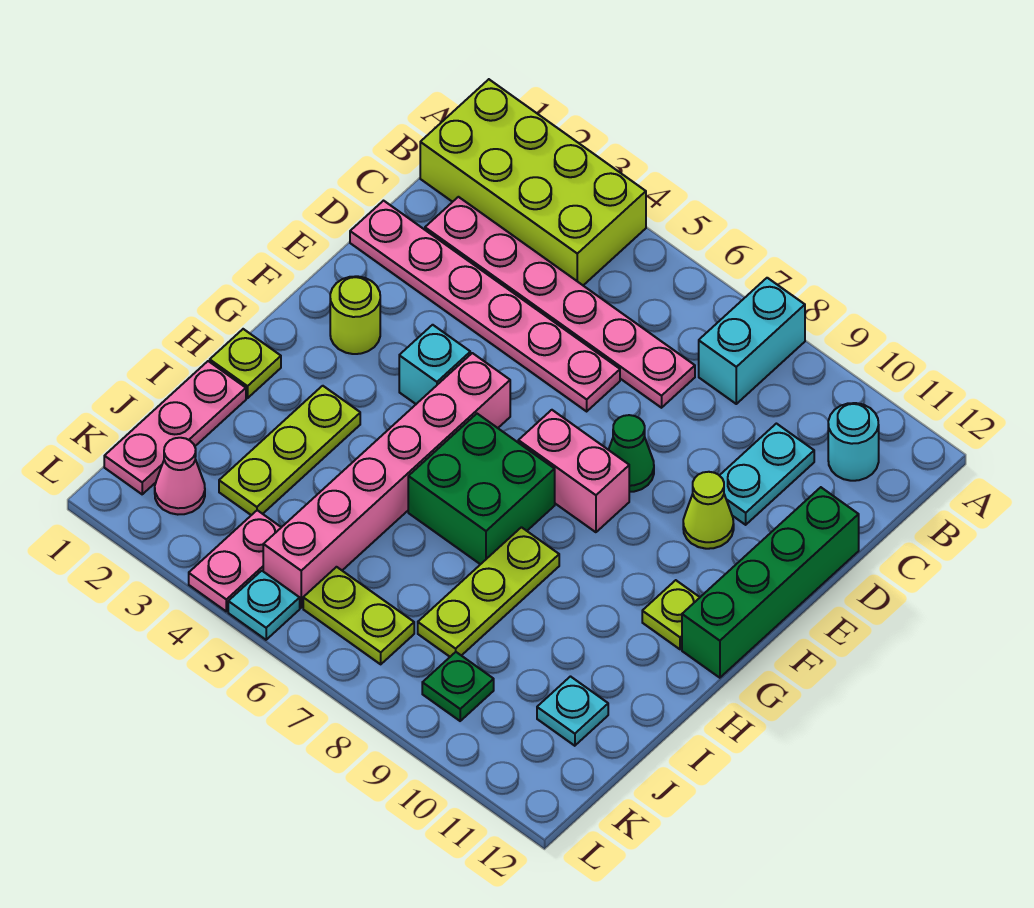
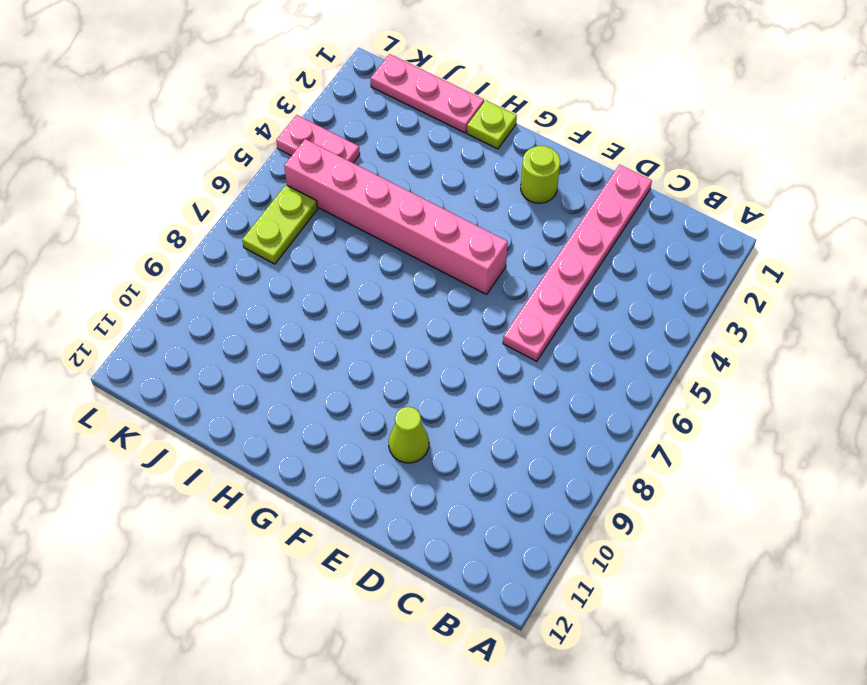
none -> lime brick A1:B4 level 1
none -> cyan brick A8:B8 level 1
none -> cyan round brick B11 level 1

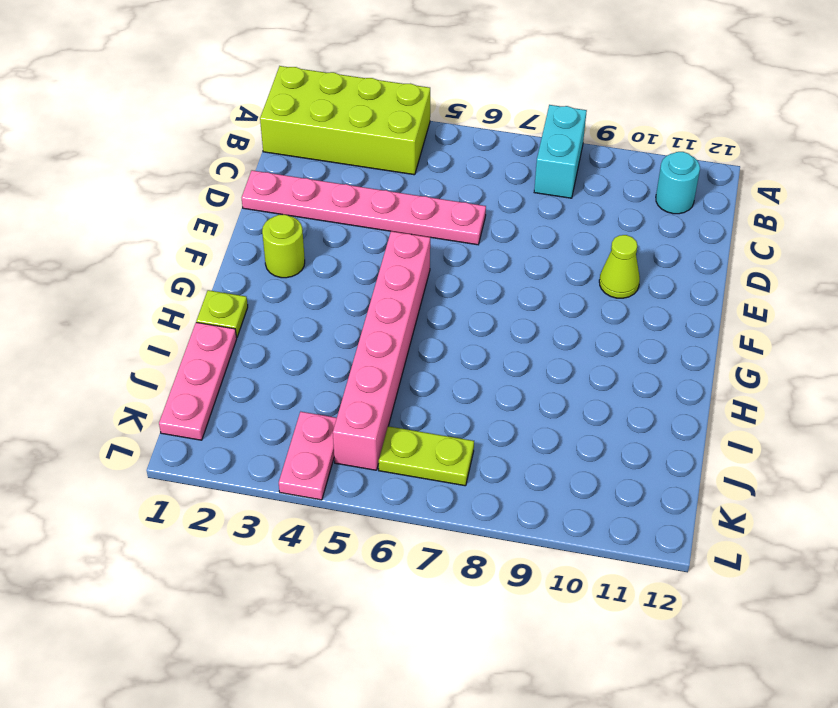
none -> pink plate C2:C7 level 1
none -> cyan plate C10:D10 level 1
none -> green brick D12:G12 level 1

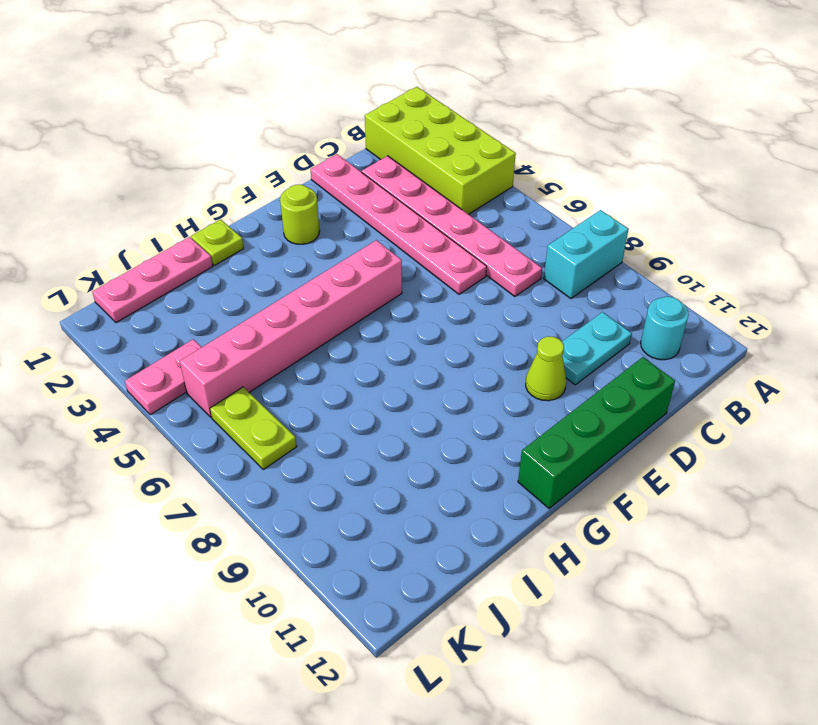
none -> green cone E8 level 1
none -> cyan brick F4 level 1
none -> pink brick F7:F8 level 1

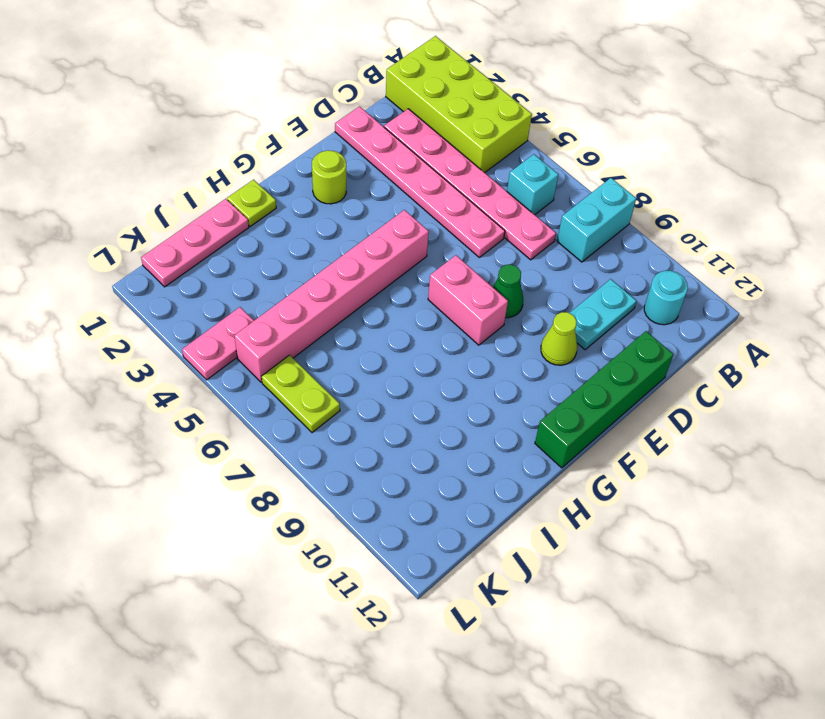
cyan brick B6 level 1 -> cyan brick F4 level 1
none -> green brick G6:H7 level 1
none -> lime plate G11 level 1
none -> lime plate H3:J3 level 1

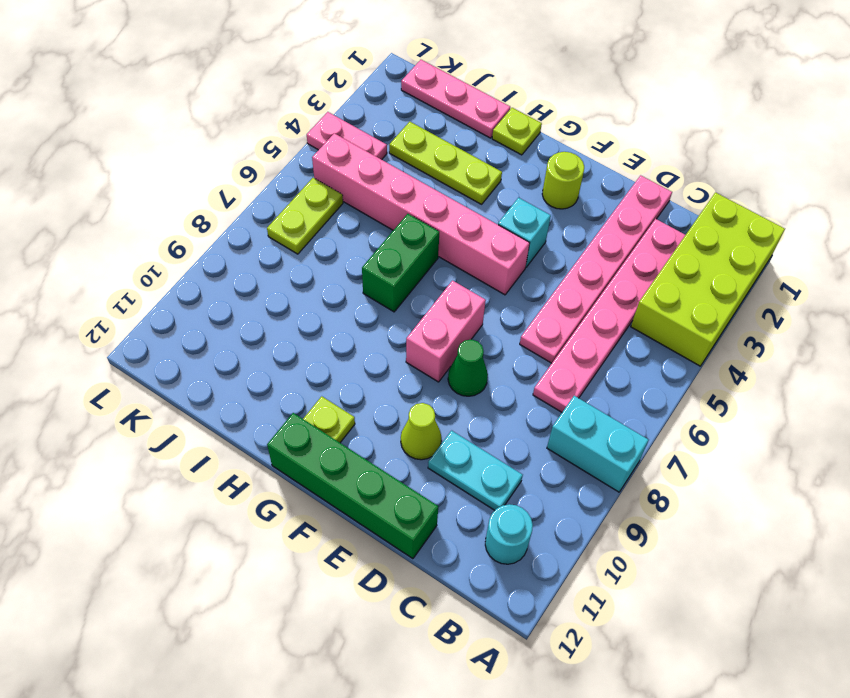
green brick H6:H7 level 1 -> green brick G6:H7 level 1
none -> lime plate H8:J8 level 1
none -> cyan plate J11 level 1
none -> pink cone K2 level 1

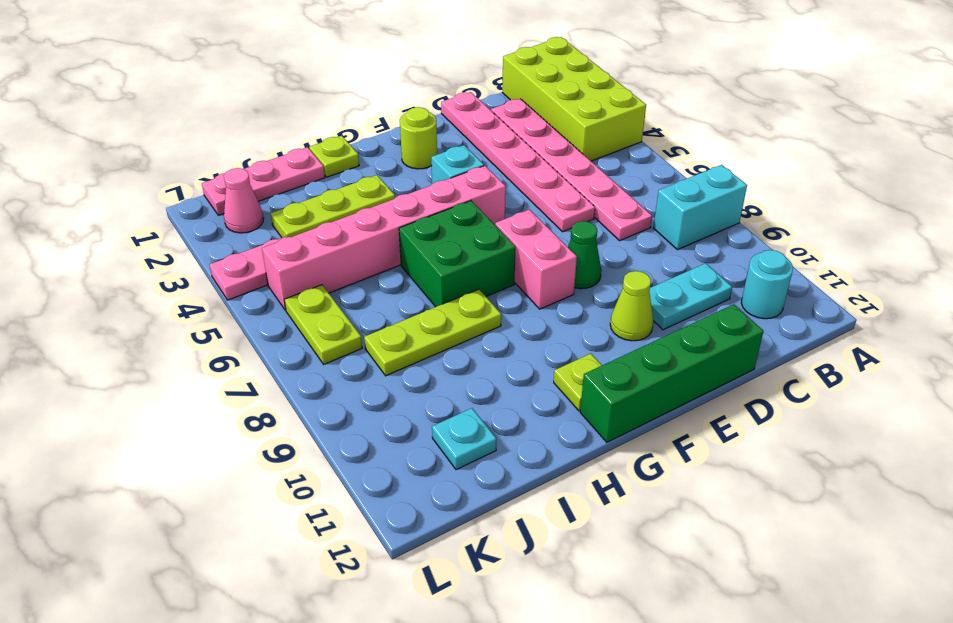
none -> green plate K9 level 1
none -> cyan plate L5 level 1

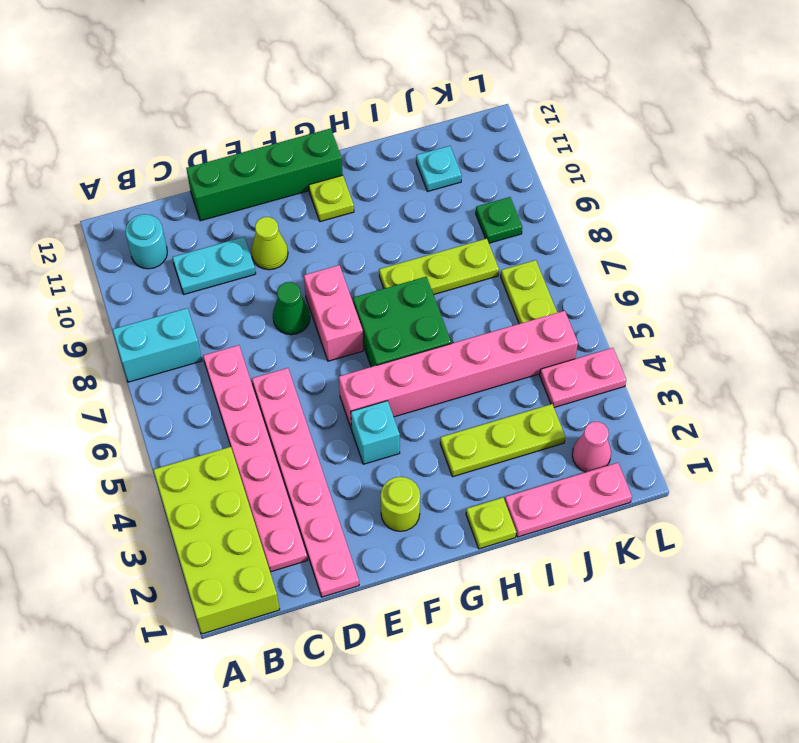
none -> cyan plate L5 level 1

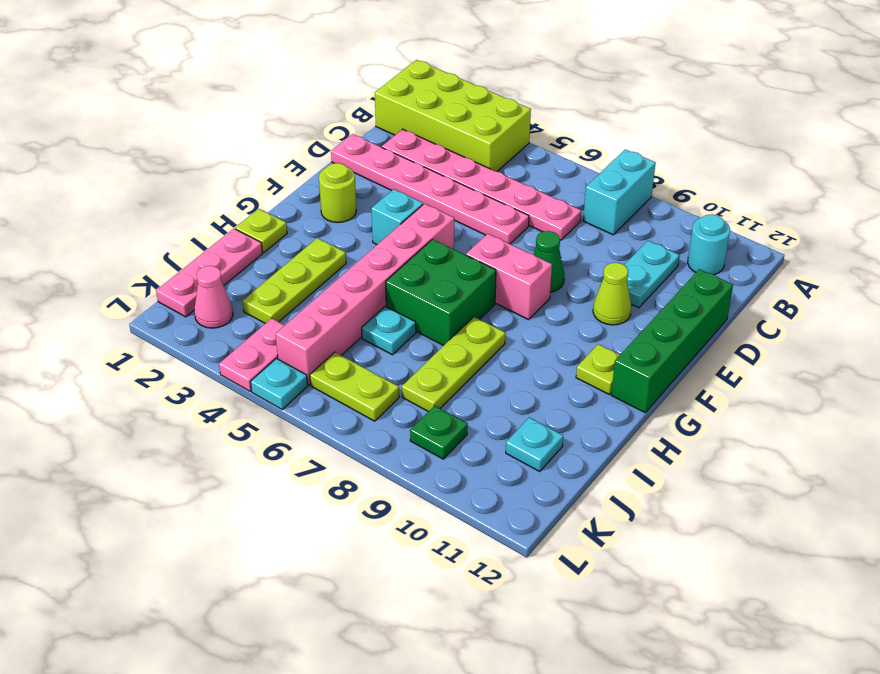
cyan plate I6 level 1 -> none

